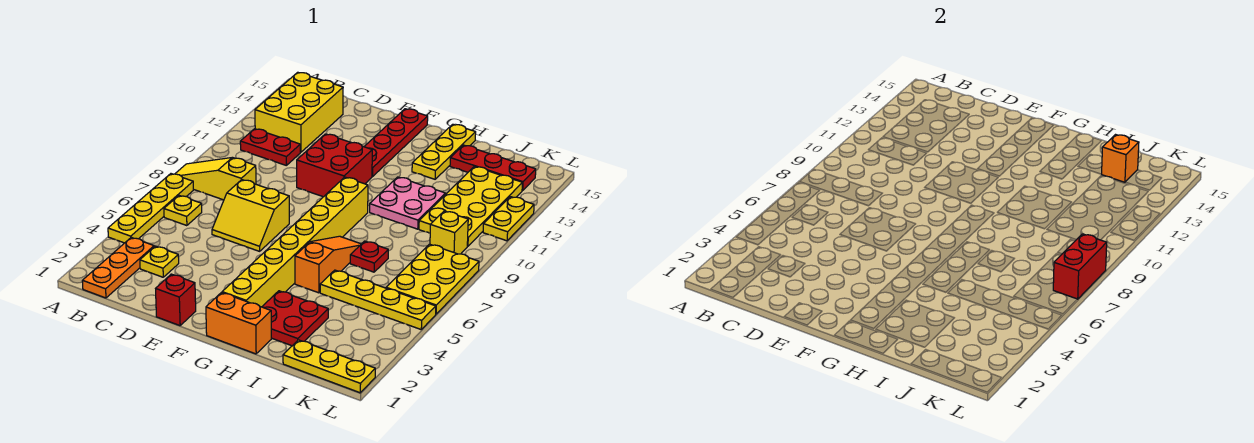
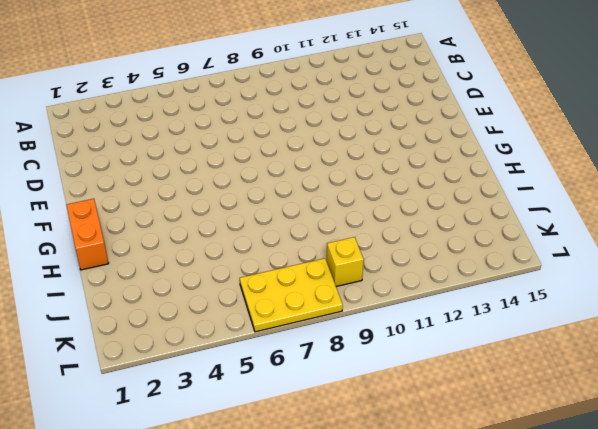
none -> yellow plate A4:A7 level 1
none -> yellow slope A8:C8 level 1 top C
none -> orange plate B1:B3 level 1

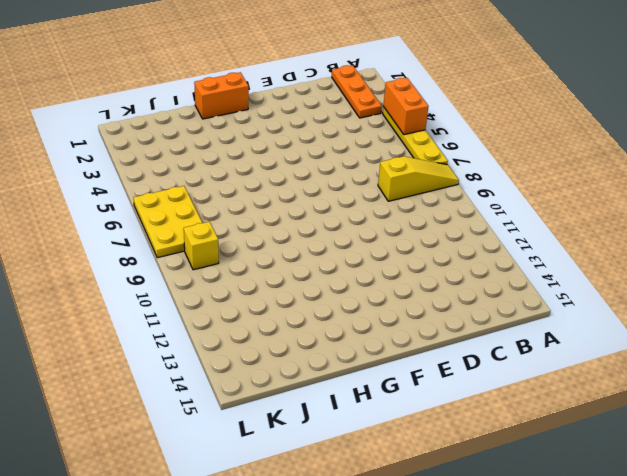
orange brick A4:A5 level 2 -> none
none -> yellow plate B6 level 1
none -> red plate B11:C11 level 1
none -> yellow brick B12:C14 level 1

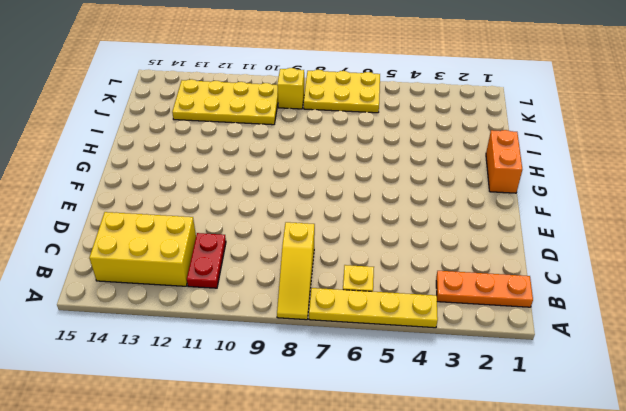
none -> yellow plate C3 level 1
none -> yellow slope D6:E7 level 1 top 7
none -> red brick E1 level 1

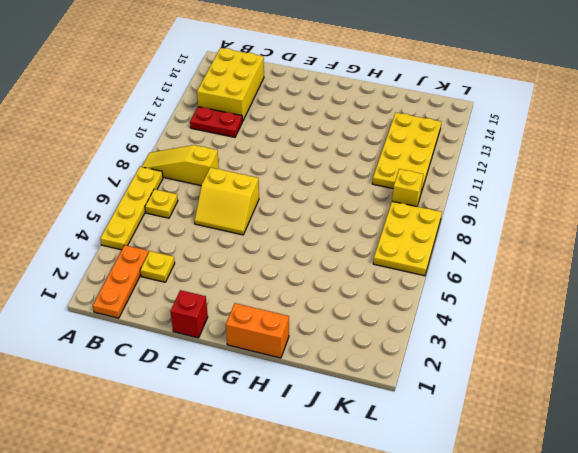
none -> red brick E10:F11 level 1
none -> red plate F12:F15 level 1
none -> yellow brick G2:G9 level 1

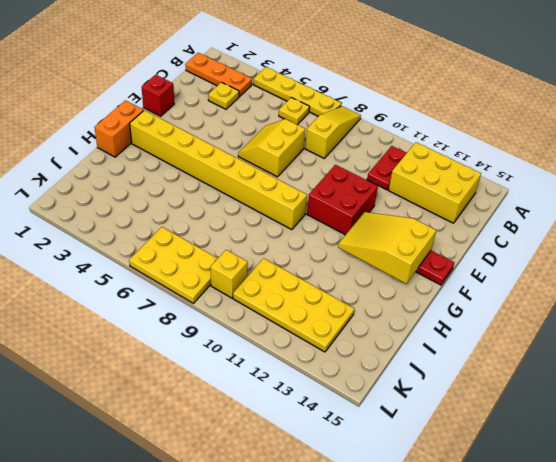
yellow slope F12:G14 level 2 top 14 -> none
none -> red plate H2:I3 level 1
none -> orange slope H5:H7 level 1 top 5
none -> pink plate H10:I11 level 1

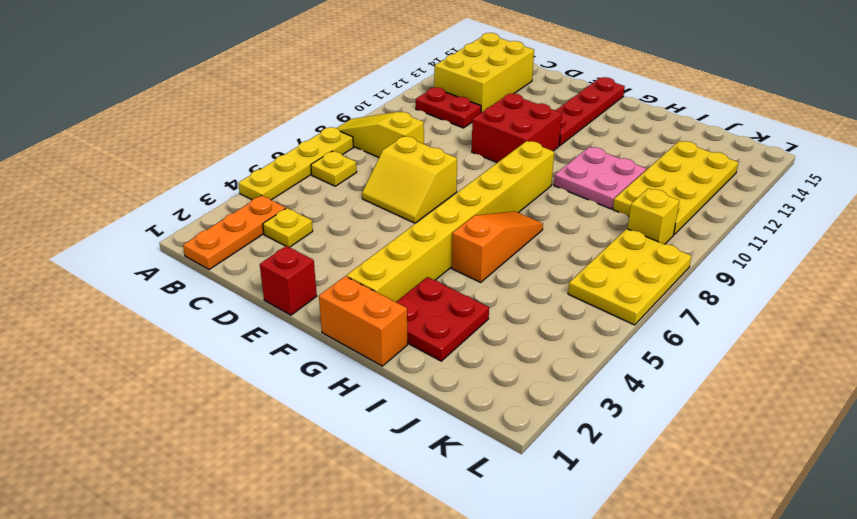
none -> yellow plate H13:H15 level 1
none -> yellow plate I5:L5 level 1
none -> red plate I7 level 1

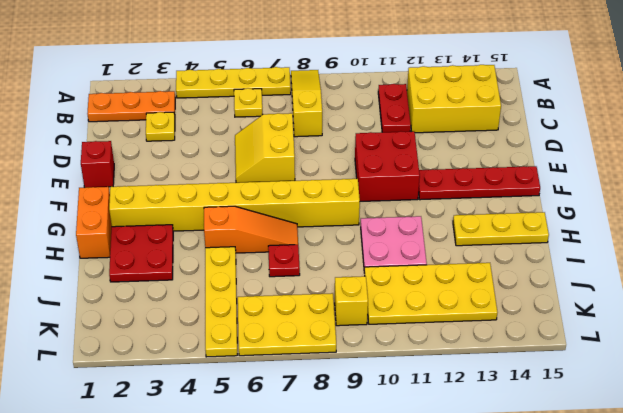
none -> red plate I14:K14 level 1
none -> yellow plate J1:L1 level 1
none -> yellow plate L11:L12 level 1

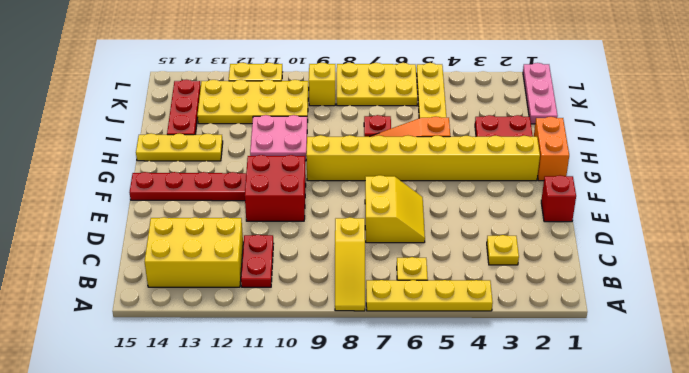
pink plate J1:L1 level 1 -> yellow plate J1:L1 level 1
none -> orange plate B1:B3 level 1
none -> orange brick J14 level 2
none -> red brick L7:L8 level 2

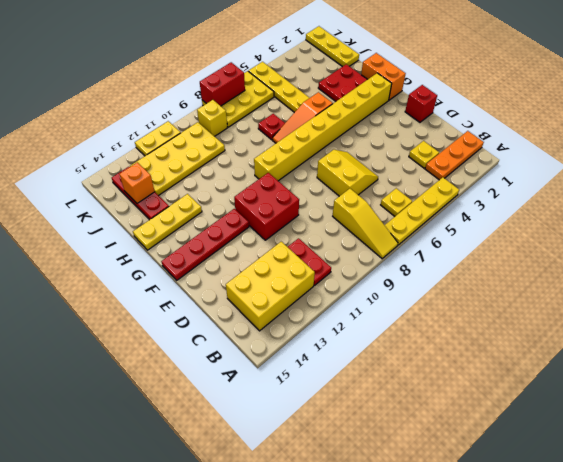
none -> pink plate H10:I11 level 1

